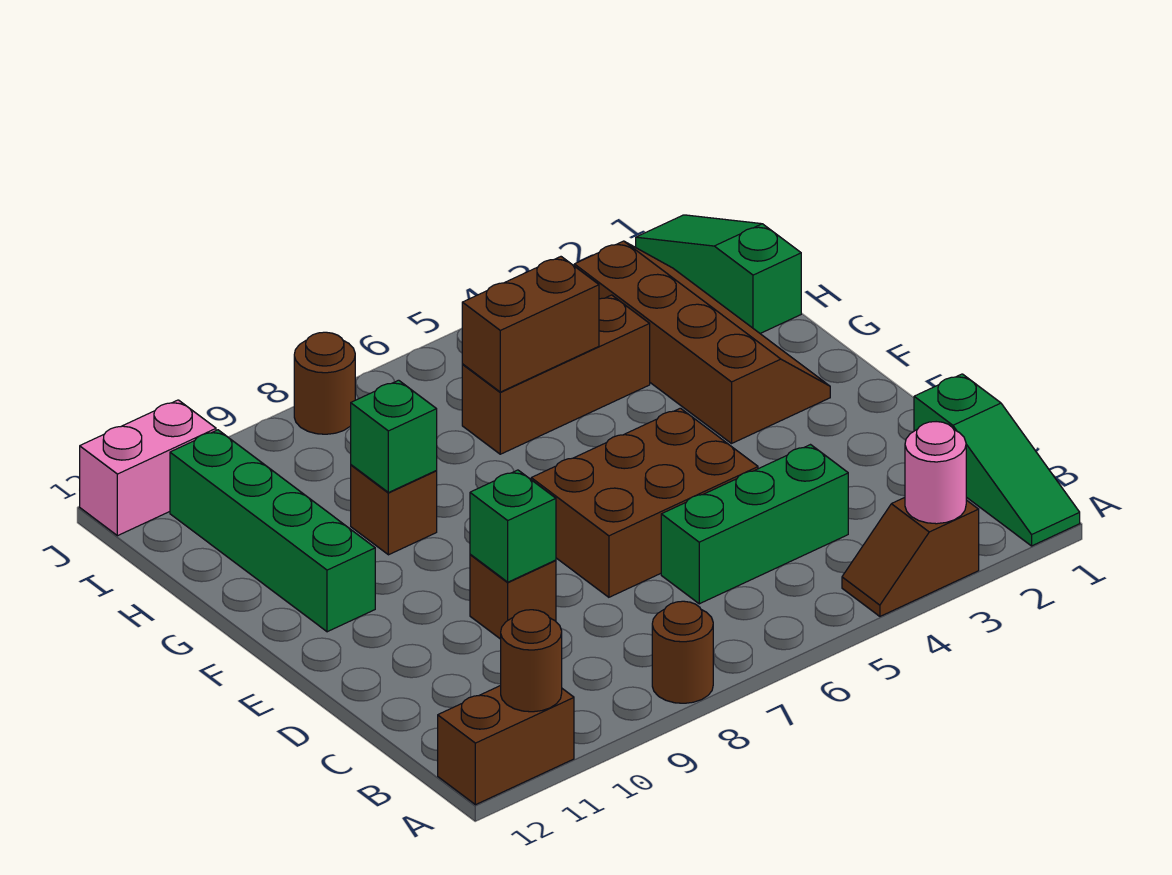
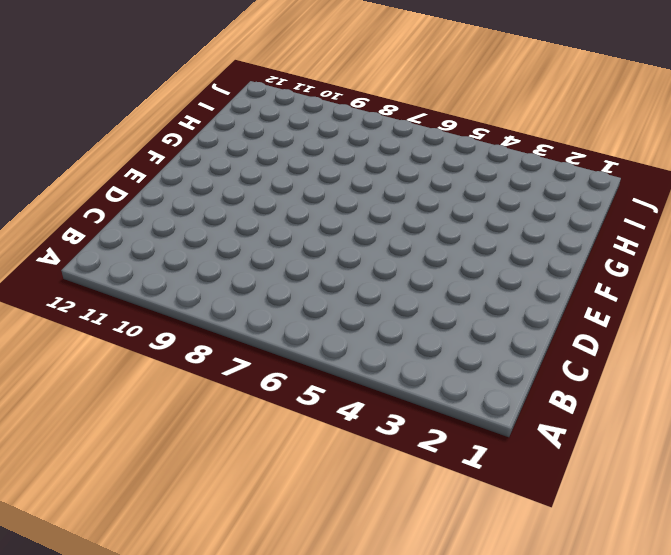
none -> green slope A1:C1 level 1 top C
none -> brown slope A3:A4 level 1 top 3
none -> brown round brick A8 level 1

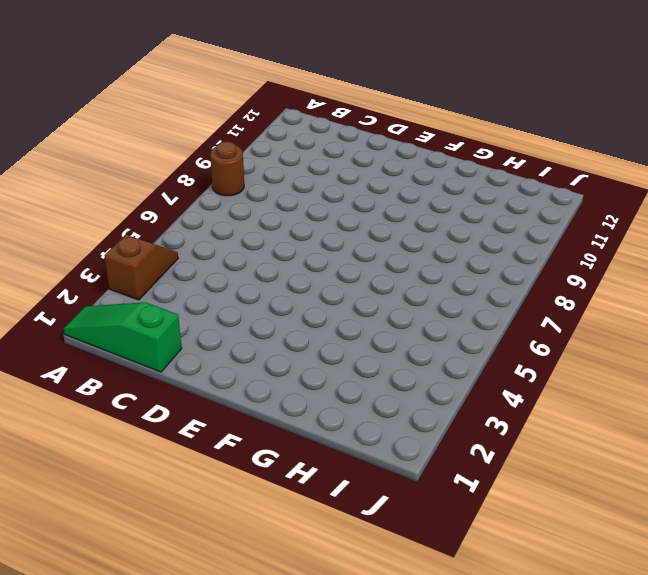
none -> brown brick A11:A12 level 1
none -> green brick C4:C6 level 1
none -> brown brick D5:E7 level 1

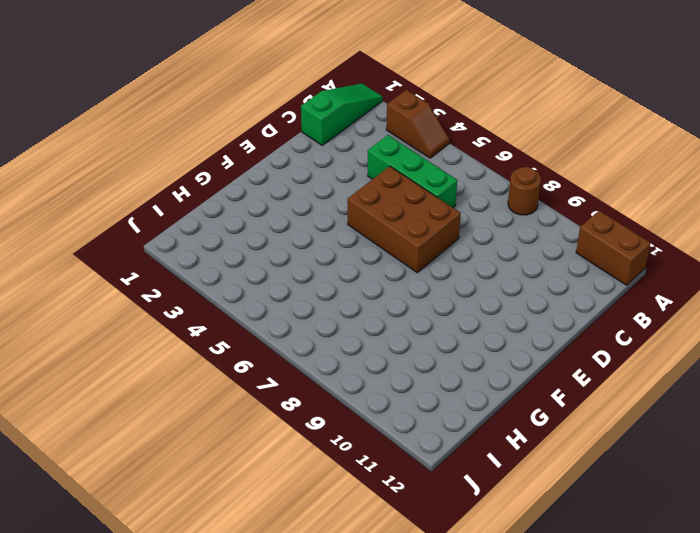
none -> brown brick D9 level 1
none -> brown slope F2:I3 level 1 top 3
none -> green brick F11:I11 level 1

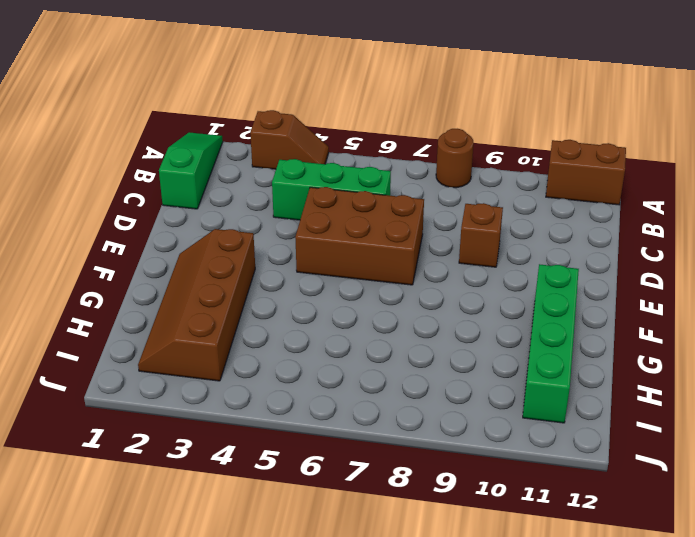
none -> brown brick G9 level 1
none -> green slope H1:J1 level 1 top H
none -> brown brick H4:H6 level 1

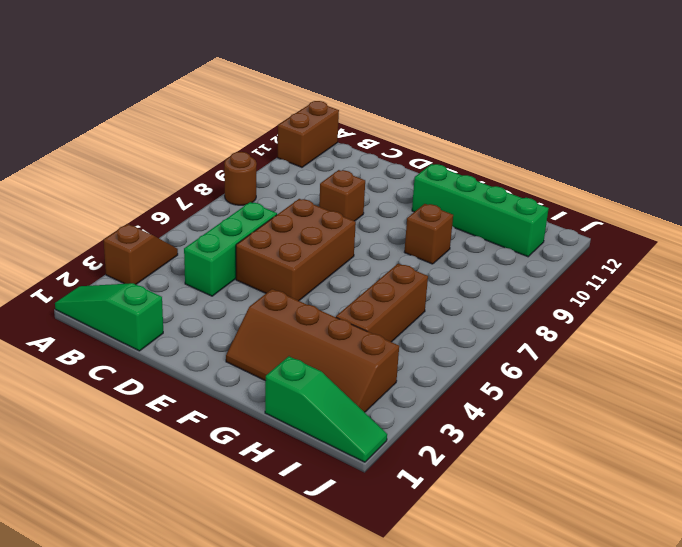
none -> brown round brick J8 level 1
none -> pink brick J11:J12 level 1
none -> pink round brick A3 level 2

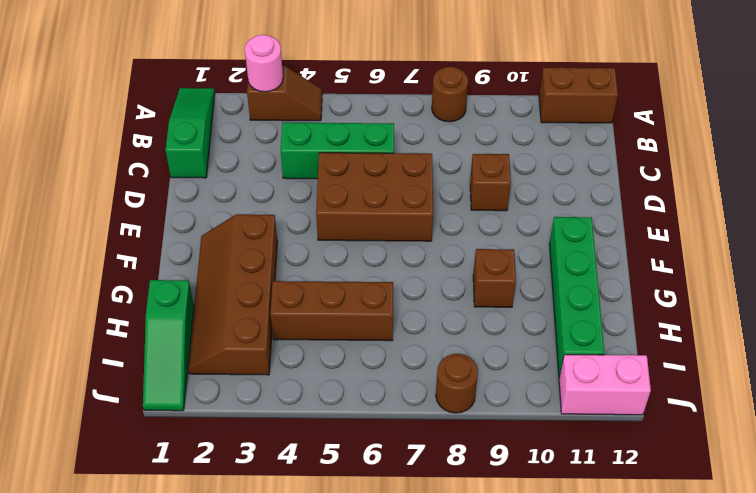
none -> brown round brick A11 level 2
none -> green brick D9 level 2
none -> green brick G9 level 2

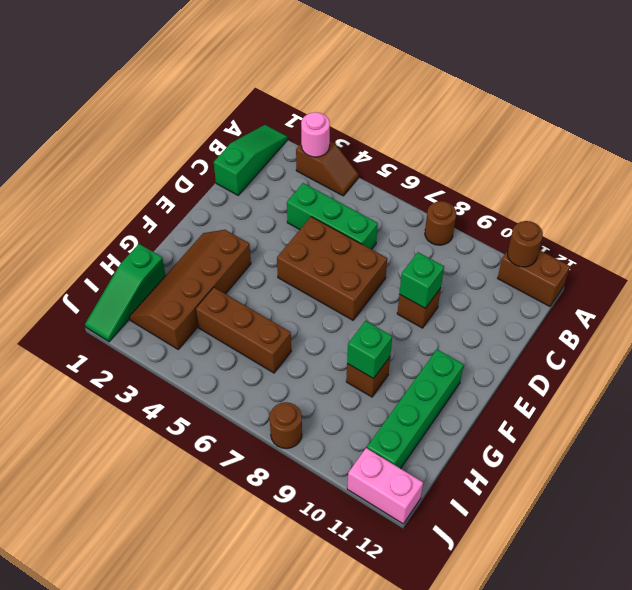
none -> brown brick H5:H6 level 2

